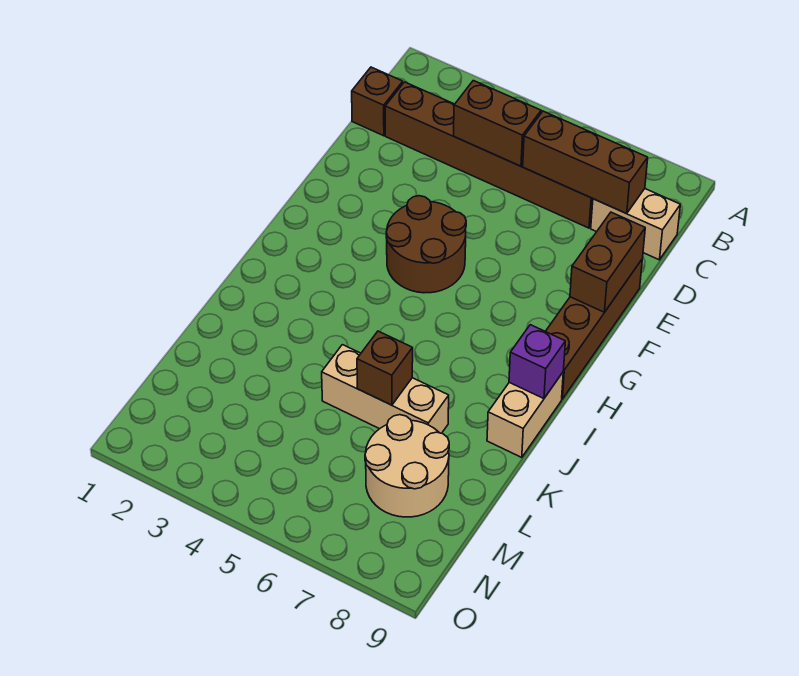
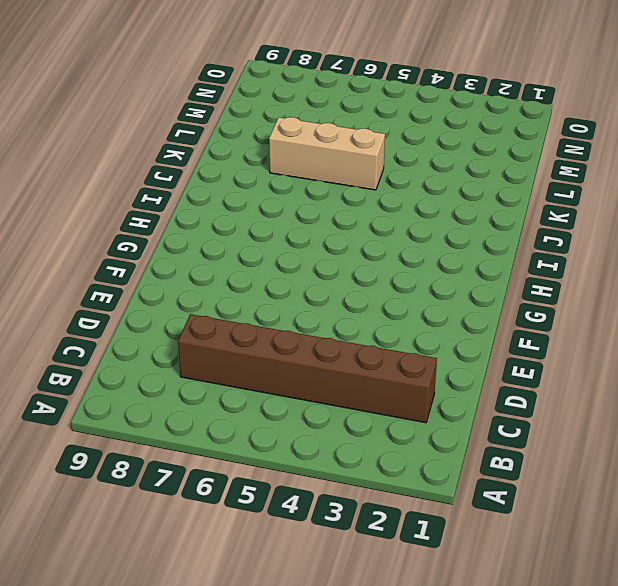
none -> brown brick C1 level 1
none -> tan brick C8:C9 level 1
none -> brown brick E9:H9 level 1

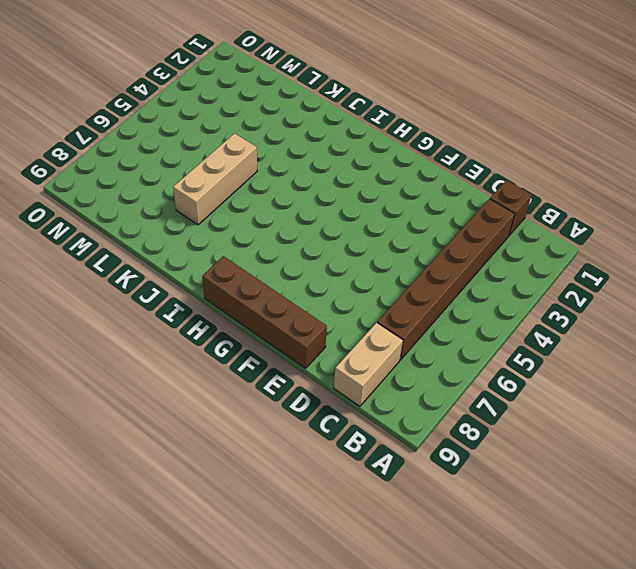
none -> brown round brick F4:G5 level 1
none -> tan brick I9:J9 level 1
none -> tan round brick L7:M8 level 1

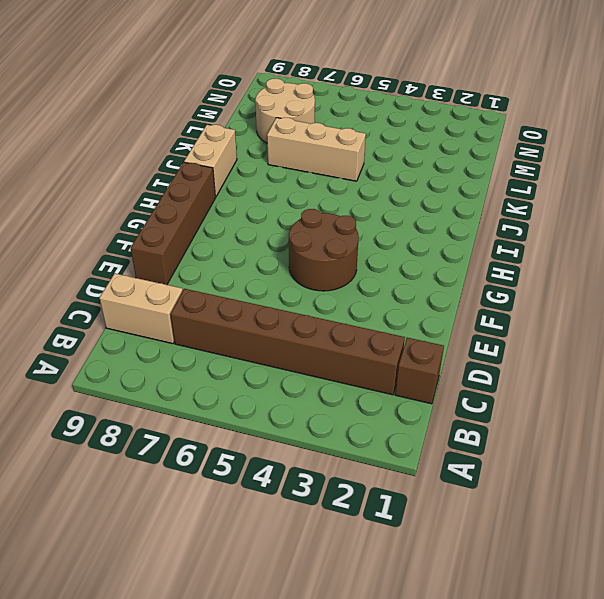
none -> brown brick C4:C5 level 2
none -> brown brick C6:C8 level 2
none -> brown brick E9:F9 level 2

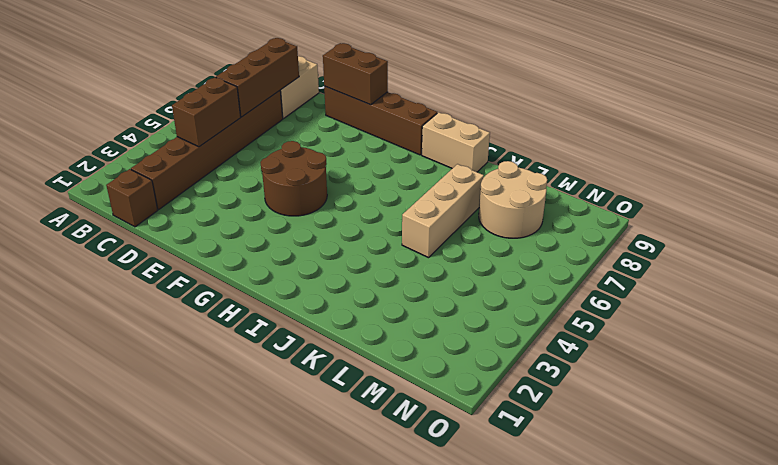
none -> purple brick I9 level 2
none -> brown brick K6 level 2

